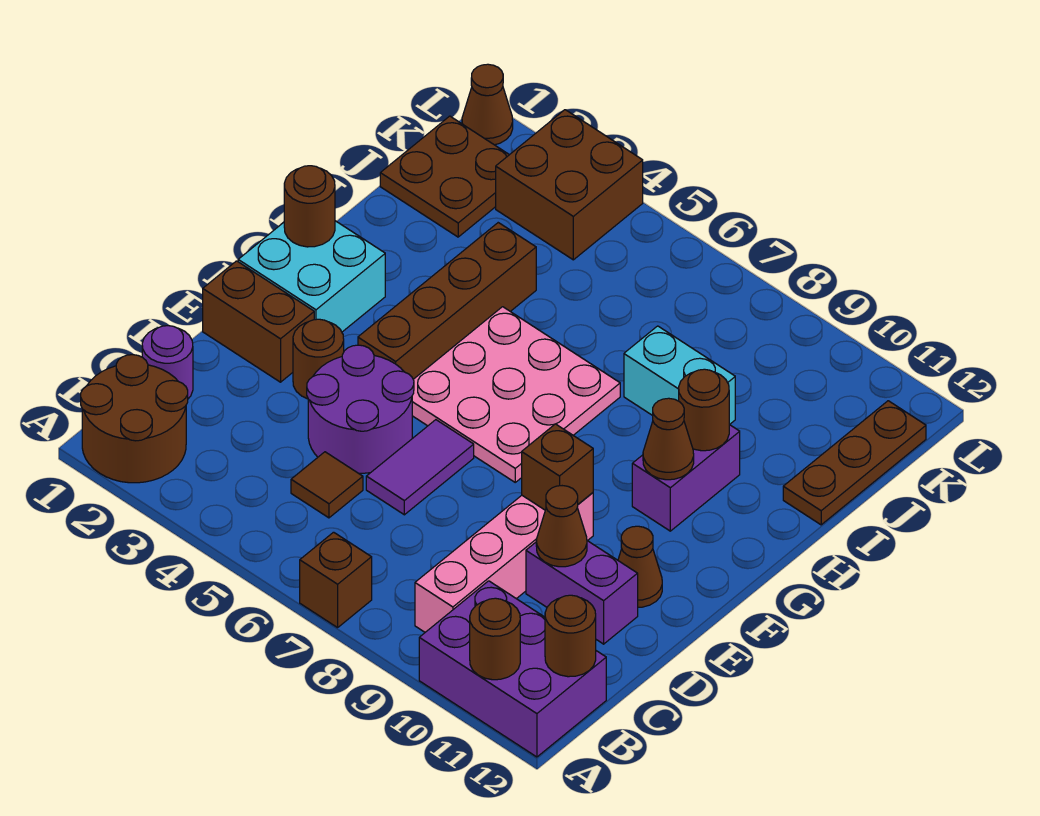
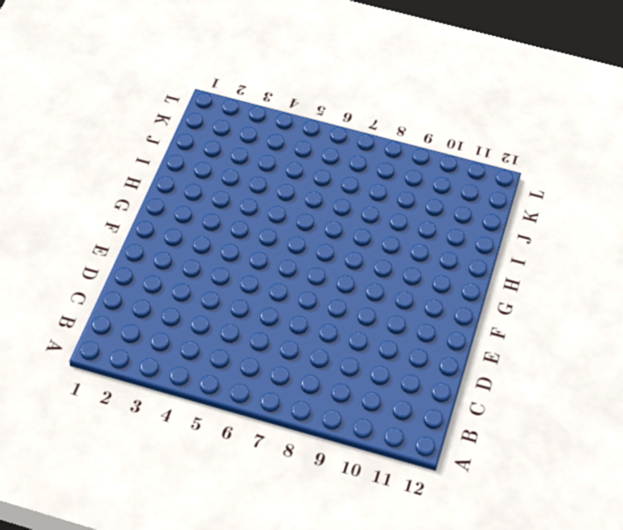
none -> brown round brick A1:B2 level 1
none -> brown brick A7 level 1
none -> purple brick A10:B12 level 1

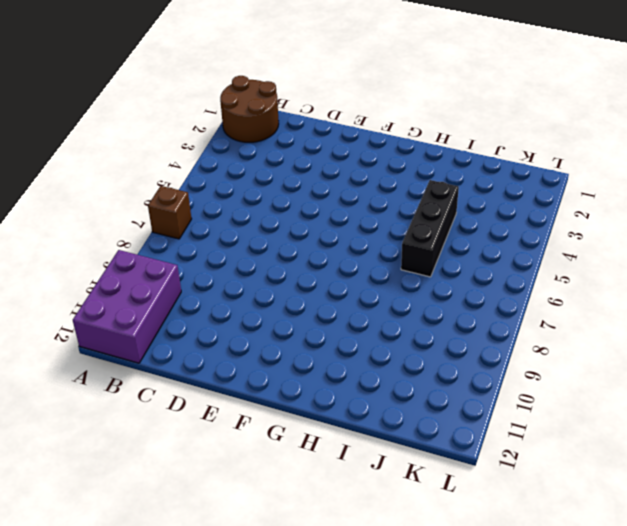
black brick I4:I6 level 1 -> brown brick F4:I4 level 1
none -> pink brick B9:E9 level 1
none -> purple round brick C1 level 1
none -> brown tile C5 level 1

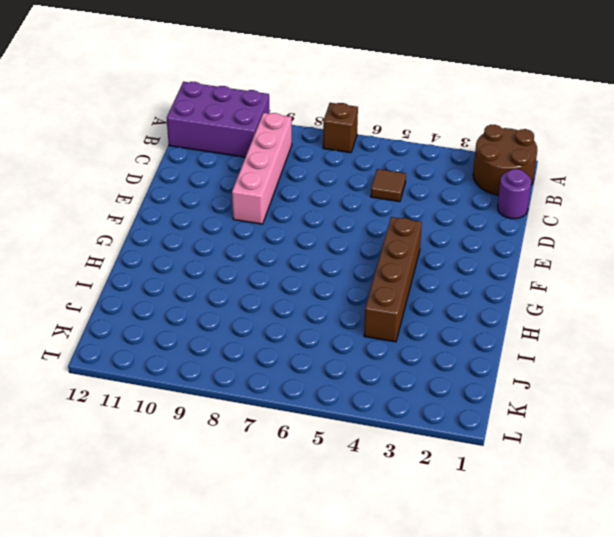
none -> purple round brick D4:E5 level 1
none -> purple tile D6:E6 level 1
none -> purple brick D10:D11 level 1

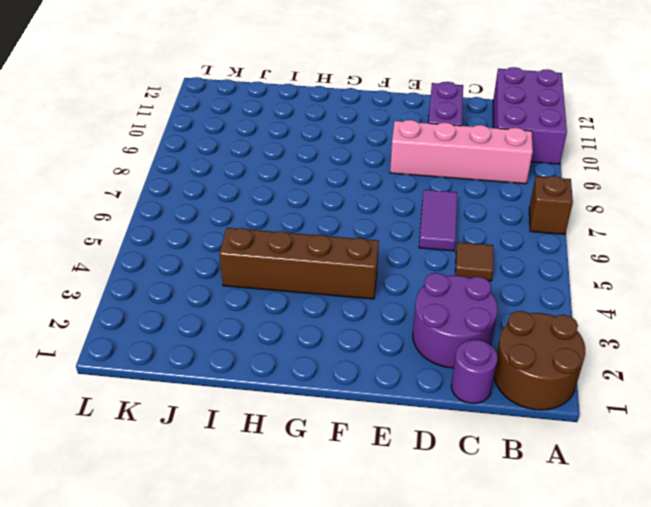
purple round brick C2:D3 level 1 -> purple round brick D4:E5 level 1
purple tile D6:D7 level 1 -> purple tile D6:E6 level 1
none -> brown brick E1:E2 level 1
none -> brown round brick E3 level 1
none -> brown cone E11 level 1

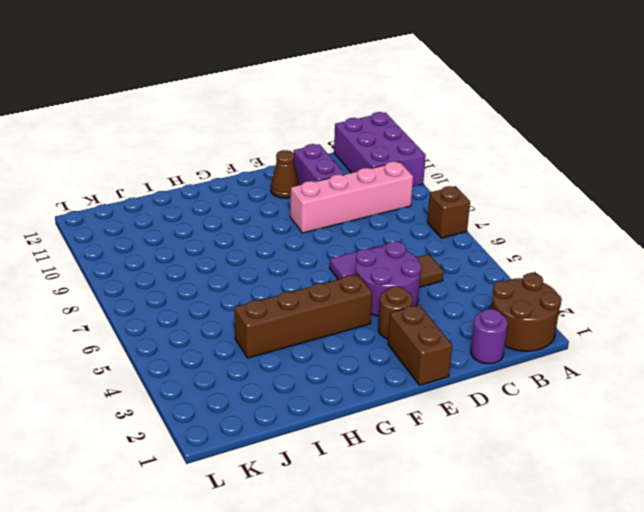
none -> cyan brick F1:G2 level 1
none -> pink plate F5:H7 level 1
none -> purple brick G10:H10 level 1

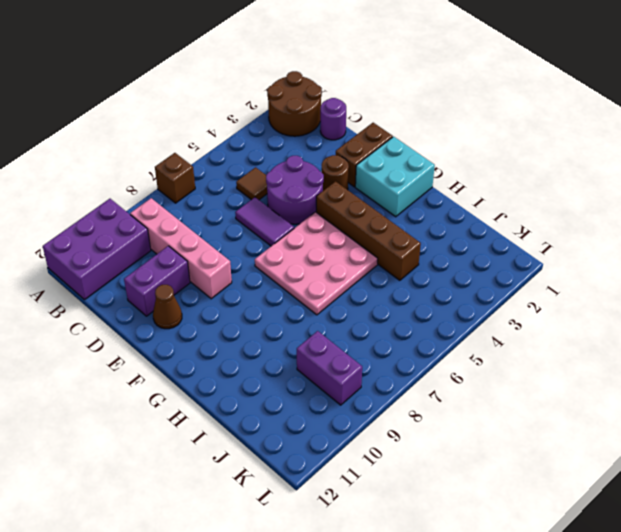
purple brick J9:K9 level 1 -> purple brick G10:H10 level 1
none -> cyan brick I8:I9 level 1
none -> brown plate I12:K12 level 1
none -> brown plate J1:K2 level 1

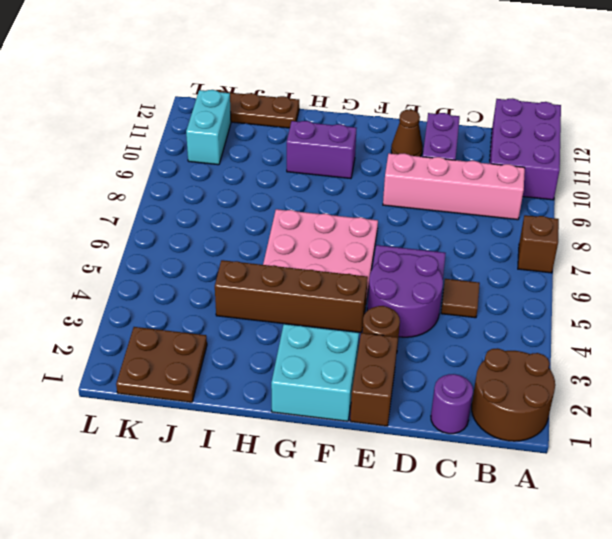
cyan brick K10:K11 level 1 -> cyan brick I8:I9 level 1
none -> brown brick K3:L4 level 1
none -> brown cone L1 level 1
none -> brown round brick A11 level 2

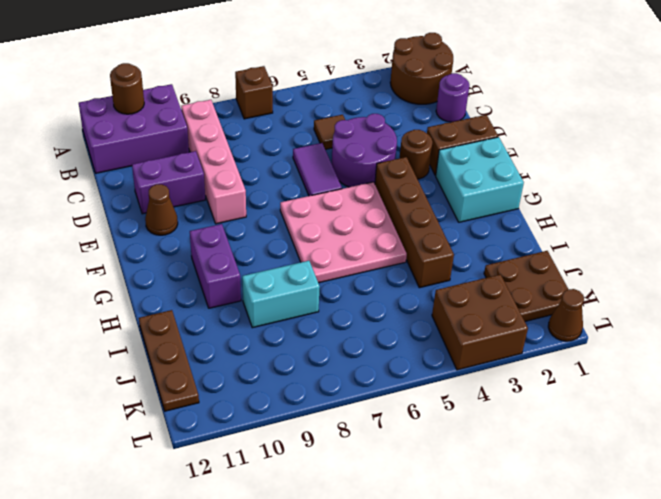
none -> brown round brick B12 level 2
none -> brown cone D10 level 2
none -> brown brick E9 level 2

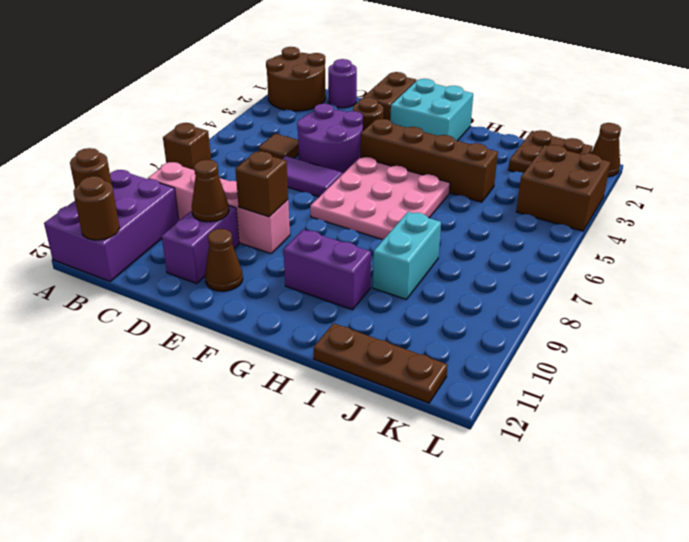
none -> brown round brick G1 level 2
none -> brown cone G10 level 2
none -> brown round brick H10 level 2

